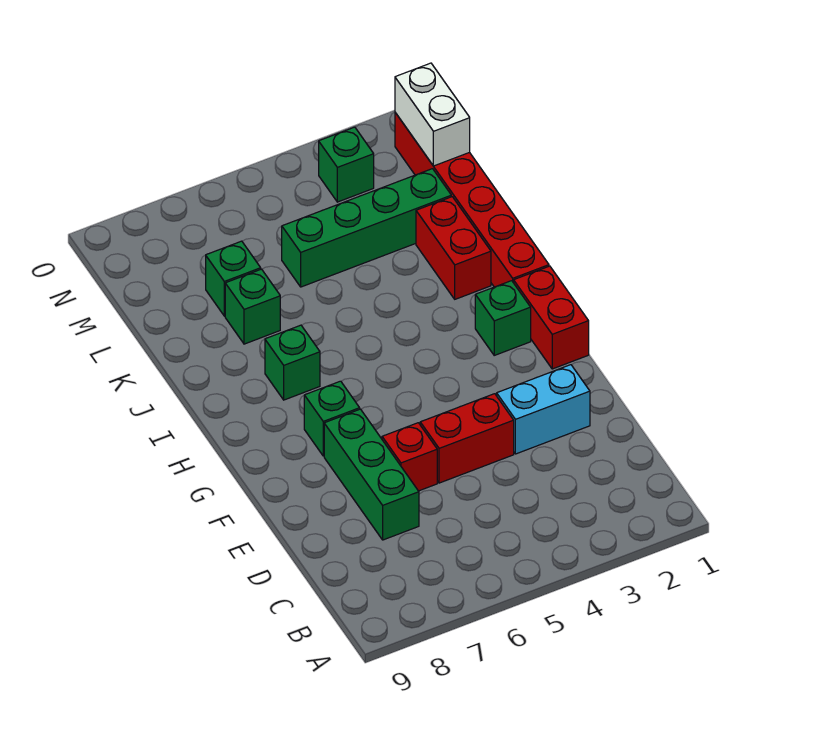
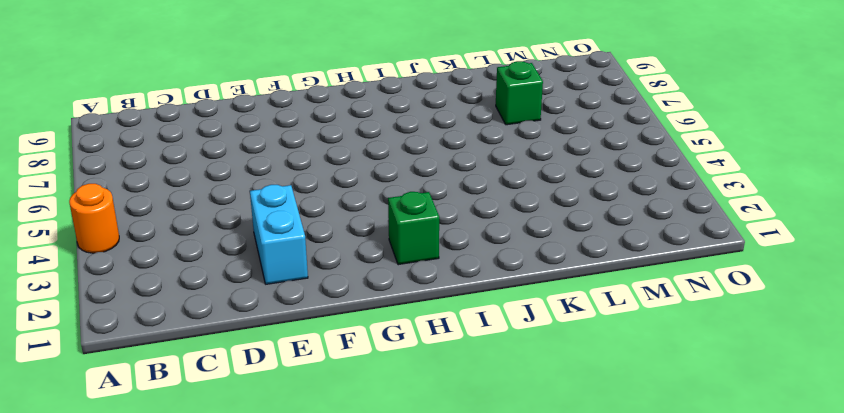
orange round brick A4 level 1 -> none
none -> green brick D7:F7 level 1
none -> red brick E4:E5 level 1
none -> red brick E6 level 1

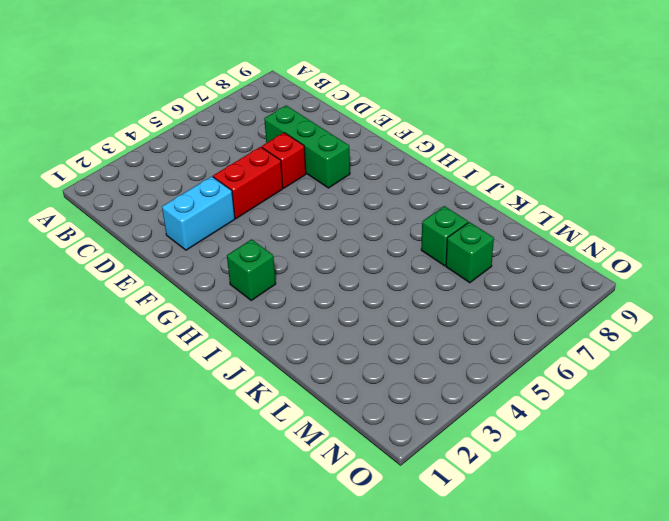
none -> red brick G1:H1 level 1
none -> green brick G7 level 1
none -> red brick I1:N1 level 1

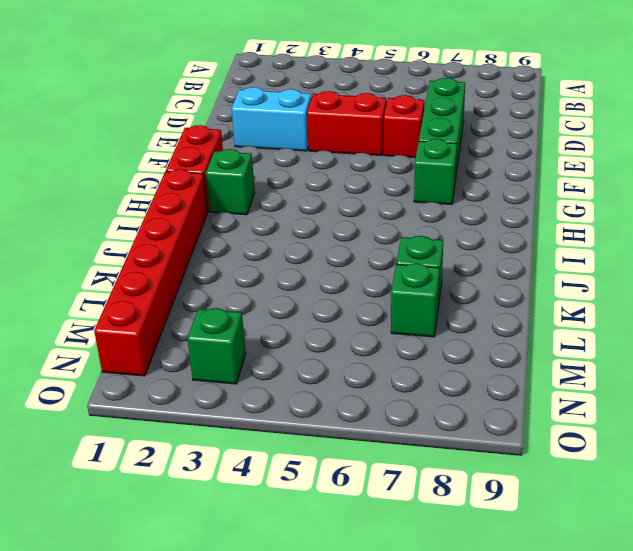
none -> green brick I7 level 1
none -> red brick J2:K2 level 1
none -> green brick L2:L5 level 1

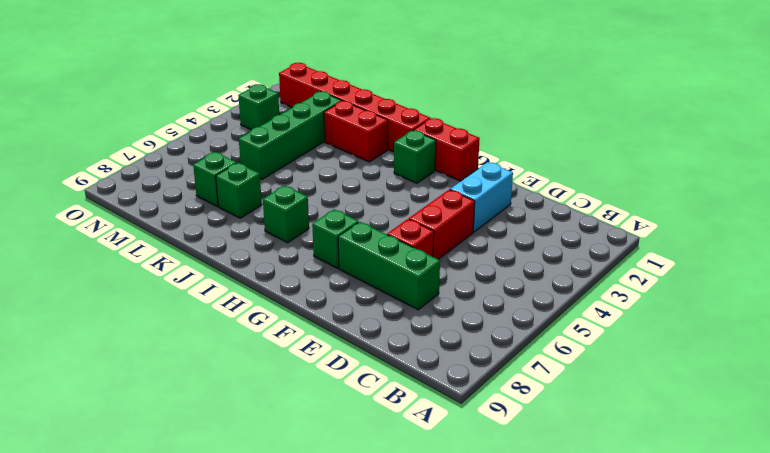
none -> white brick M1:N1 level 2

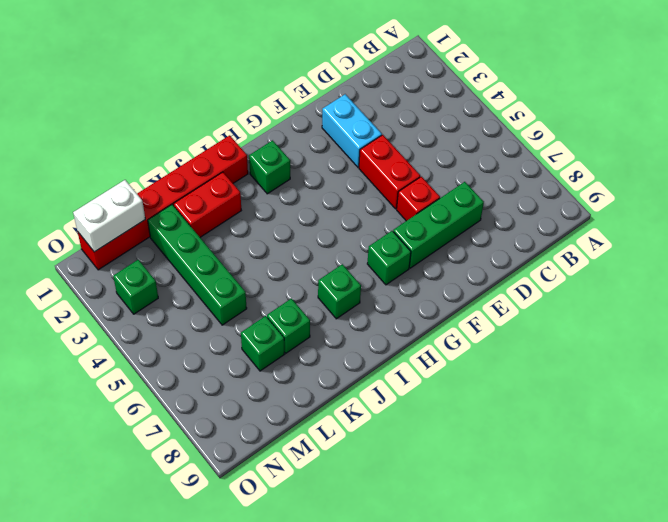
none -> red brick G1:H1 level 1

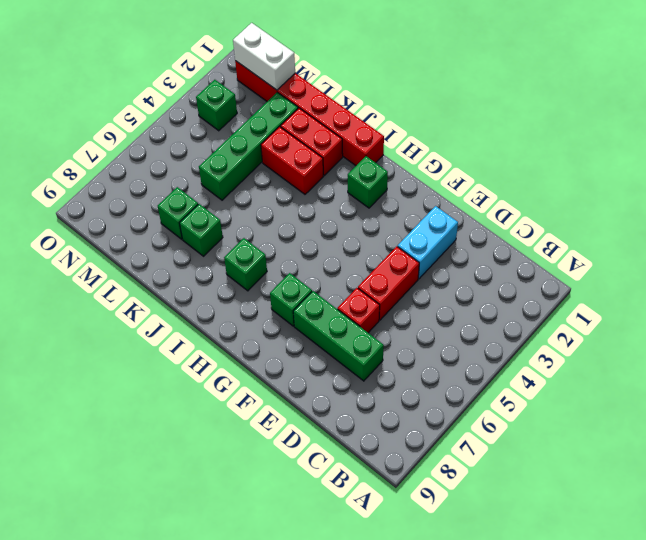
red brick J3:K3 level 1 -> red brick G1:H1 level 1

